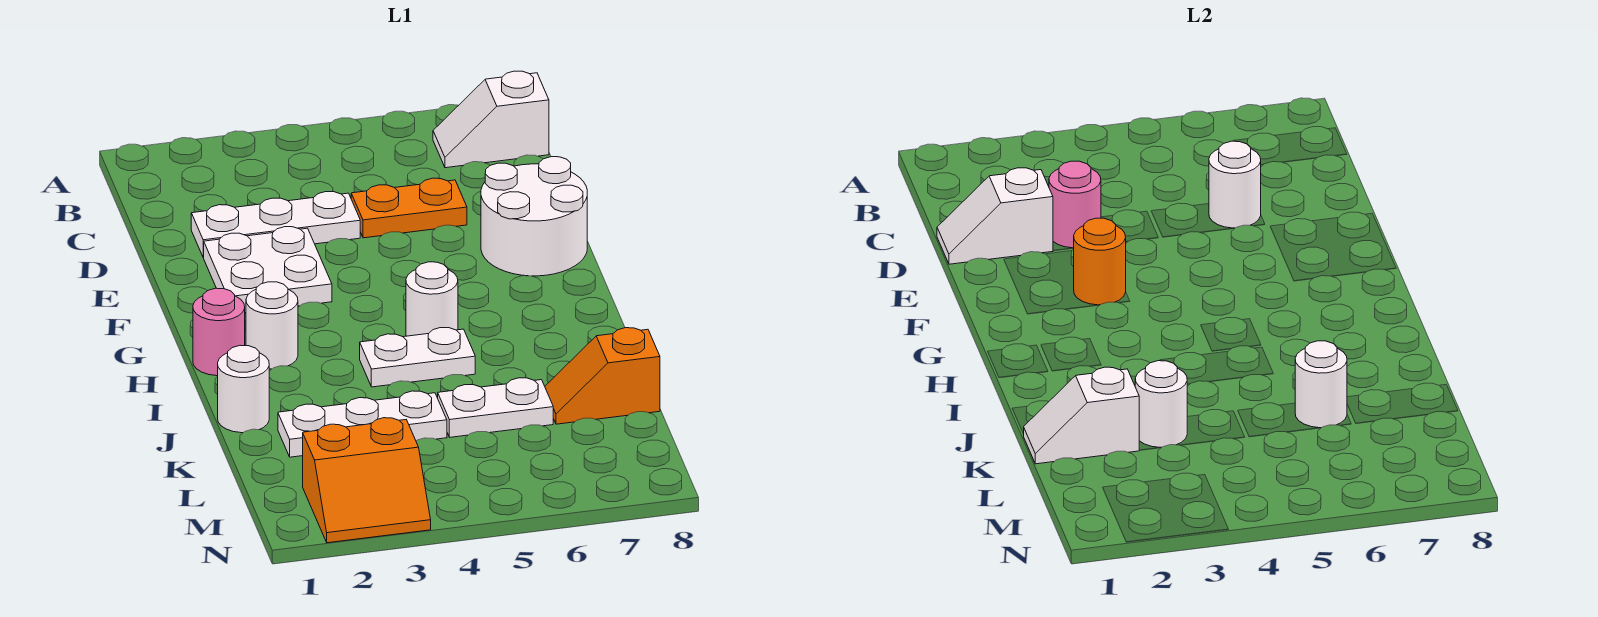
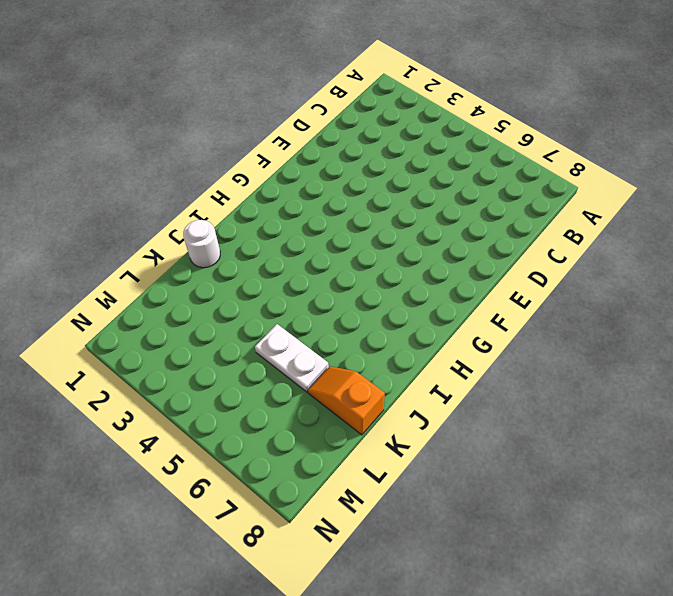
none -> white slope B7:B8 level 1 top 8
none -> white plate D2:D4 level 1
none -> orange plate D5:D6 level 1

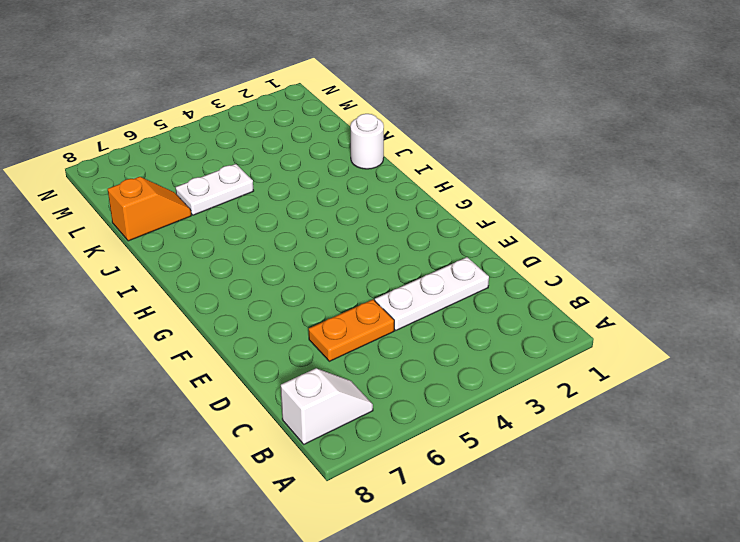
none -> white plate E2:F3 level 1
none -> white round brick E7:F8 level 1
none -> pink round brick H1 level 1

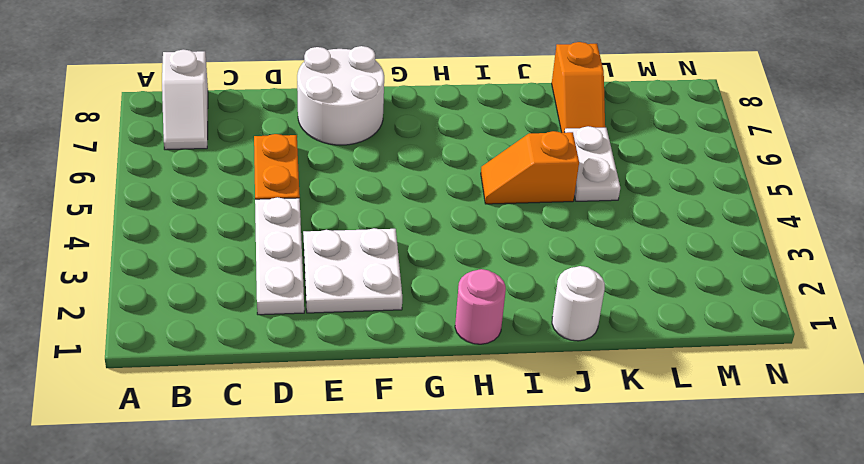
orange slope I5:J5 level 1 top J -> white plate I4:I5 level 1
none -> white round brick H2 level 1
none -> white round brick H5 level 1
none -> white plate K2:K4 level 1

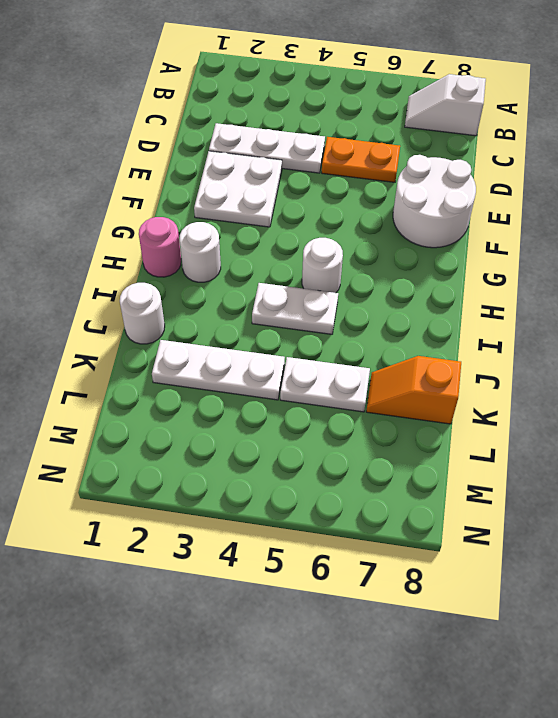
none -> orange slope M2:N3 level 1 top M
none -> white slope D1:D2 level 2 top 2
none -> pink round brick D3 level 2

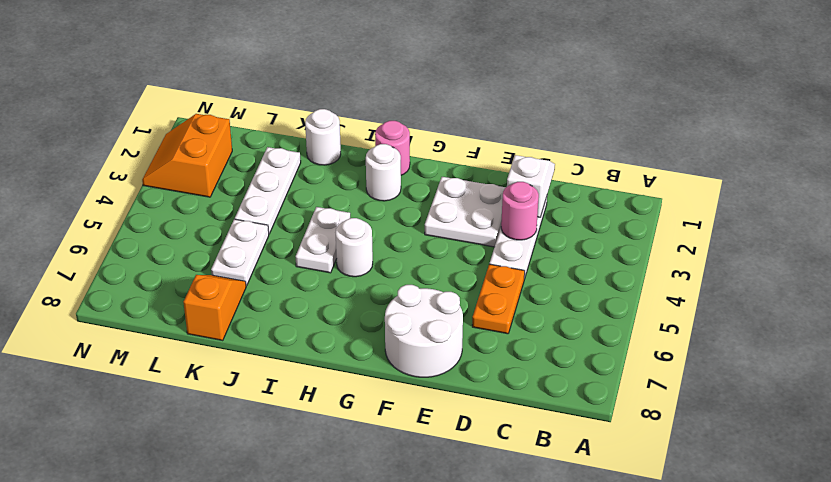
none -> white slope B7:B8 level 1 top 8
none -> white round brick D6 level 2
none -> orange round brick F3 level 2

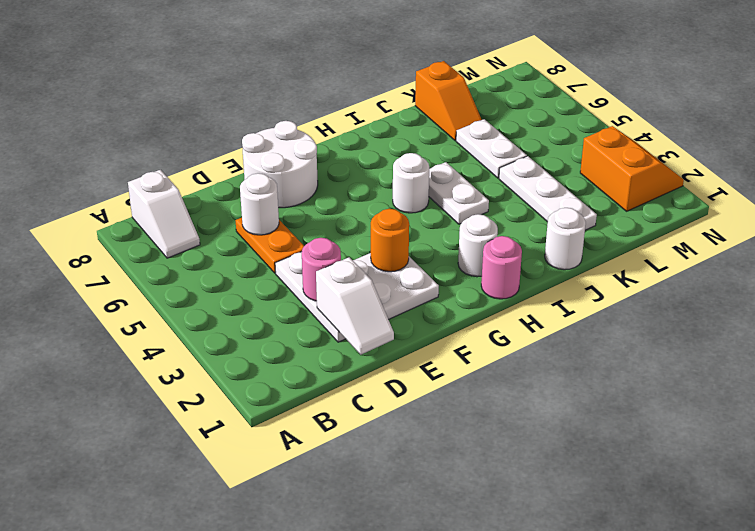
none -> white slope K1:K2 level 2 top 2
none -> white round brick K3 level 2
none -> white round brick K6 level 2

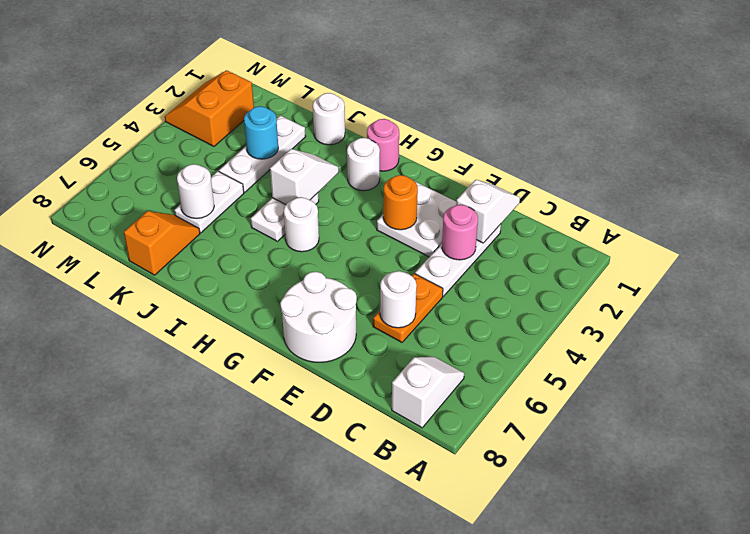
white slope I3:I4 level 2 top 4 -> white slope K1:K2 level 2 top 2
cyan round brick K3 level 2 -> white round brick K3 level 2

